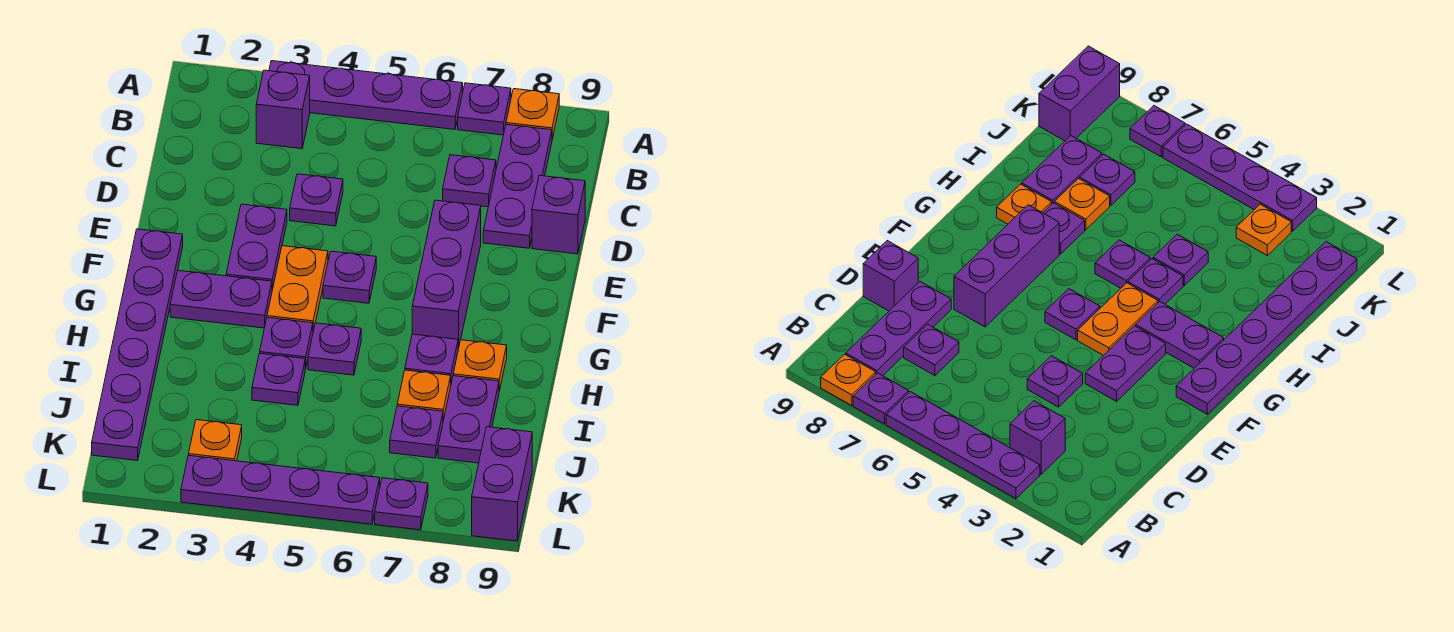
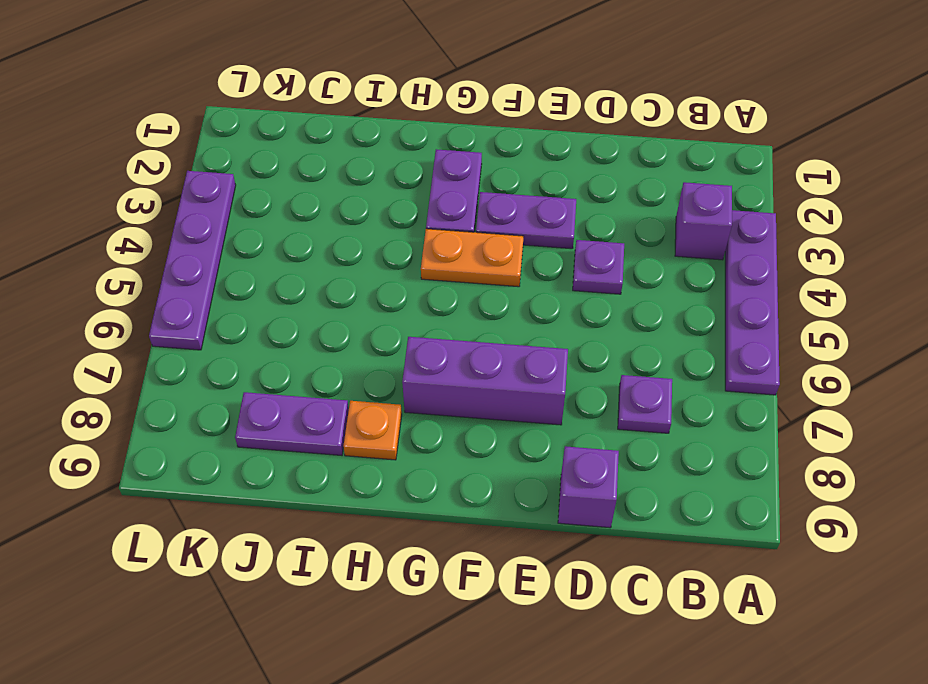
none -> purple plate A7 level 1
none -> orange plate A8 level 1
none -> purple plate B8:D8 level 1

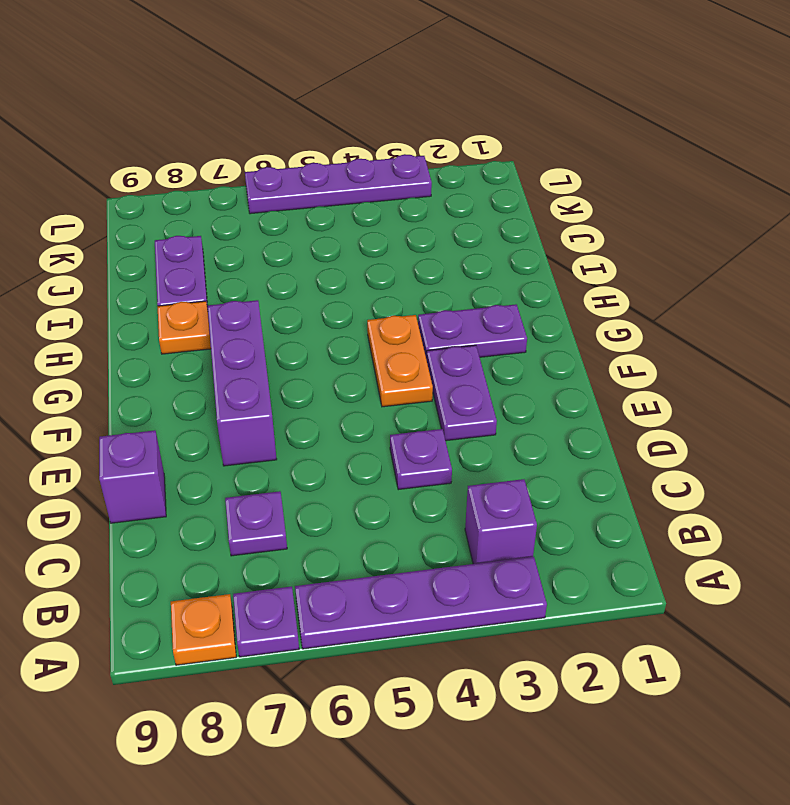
none -> purple plate B8:D8 level 1
none -> purple plate F1:K1 level 1
none -> purple plate F5 level 1

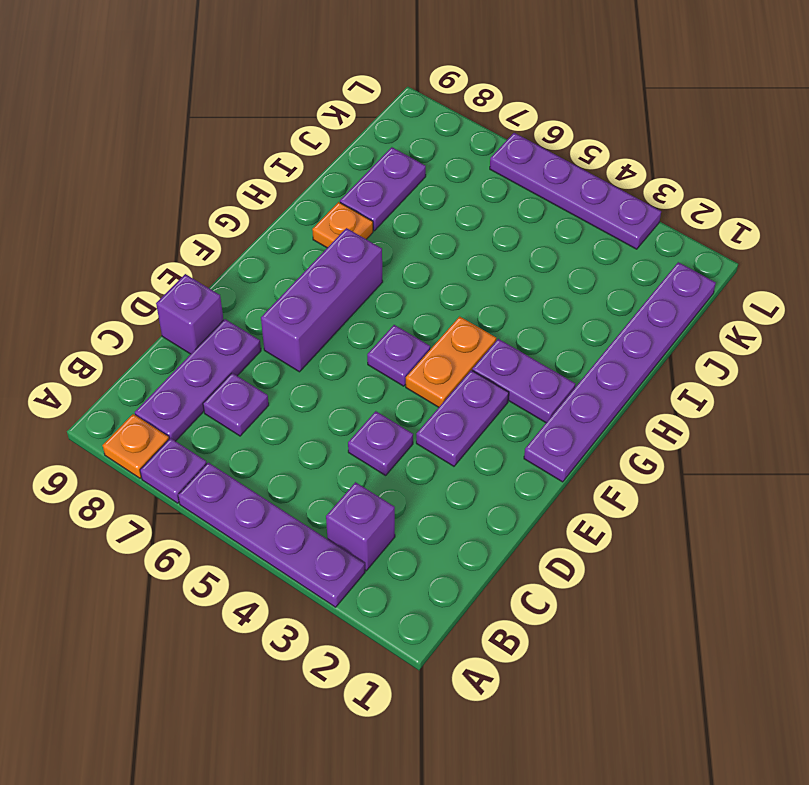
none -> purple plate H4 level 1
none -> purple plate H5 level 1
none -> purple plate H7 level 1

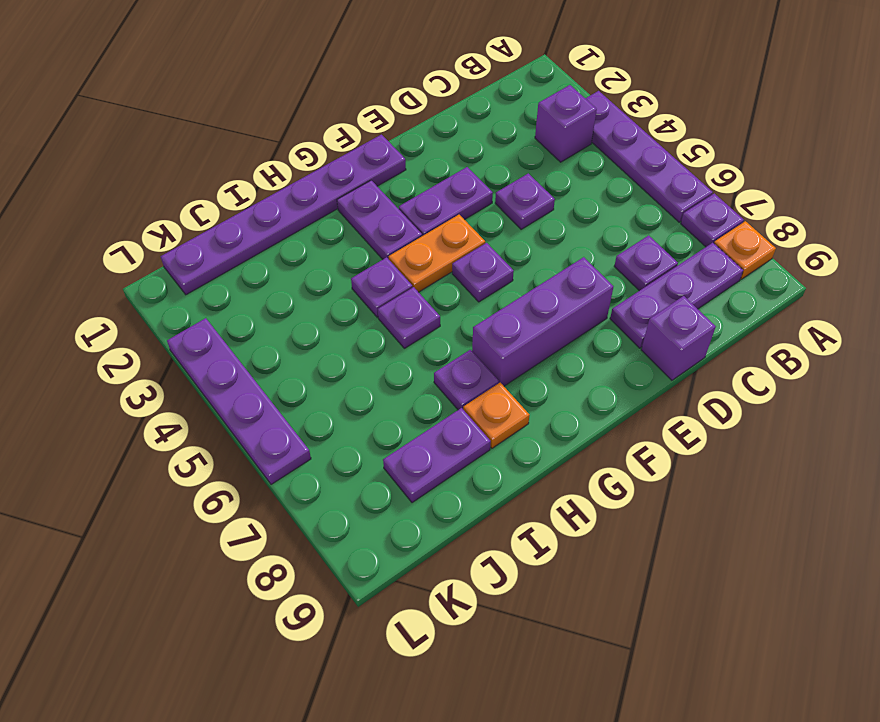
none -> purple plate I4 level 1
none -> orange plate I7 level 1
none -> purple plate J7 level 1

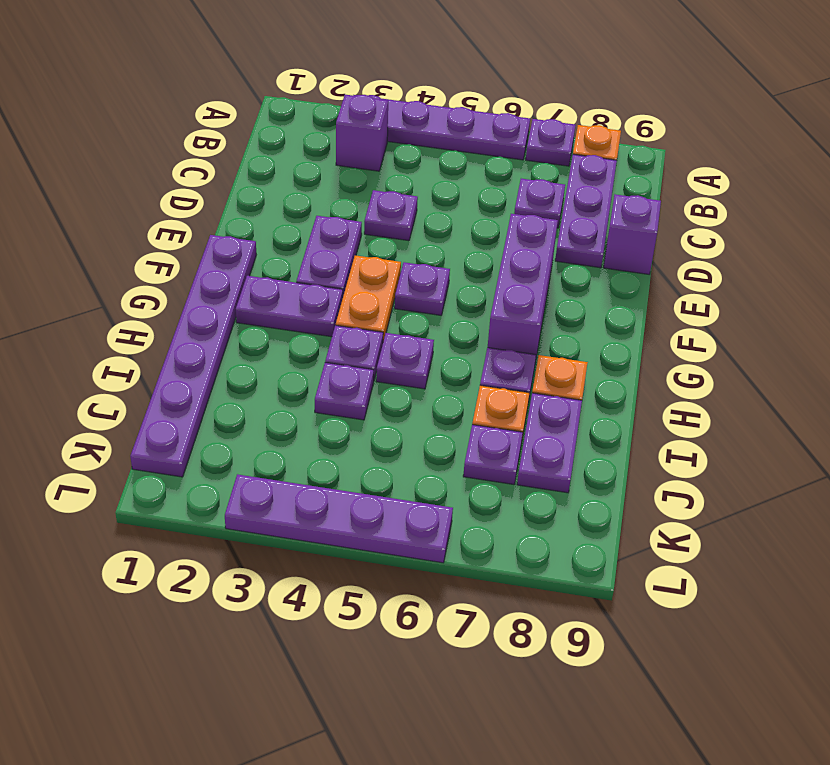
none -> orange plate K3 level 1
none -> purple brick K9:L9 level 1
none -> purple plate L7 level 1

